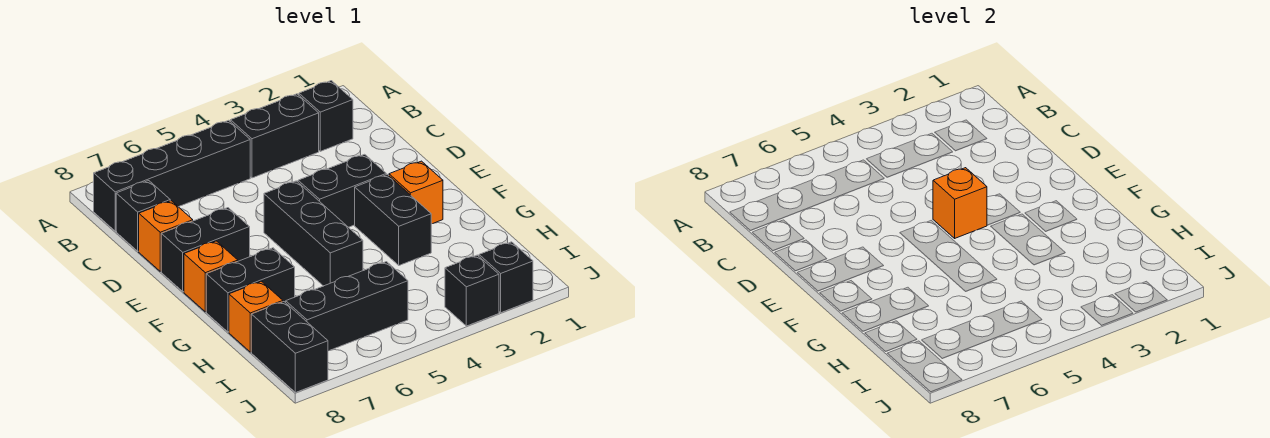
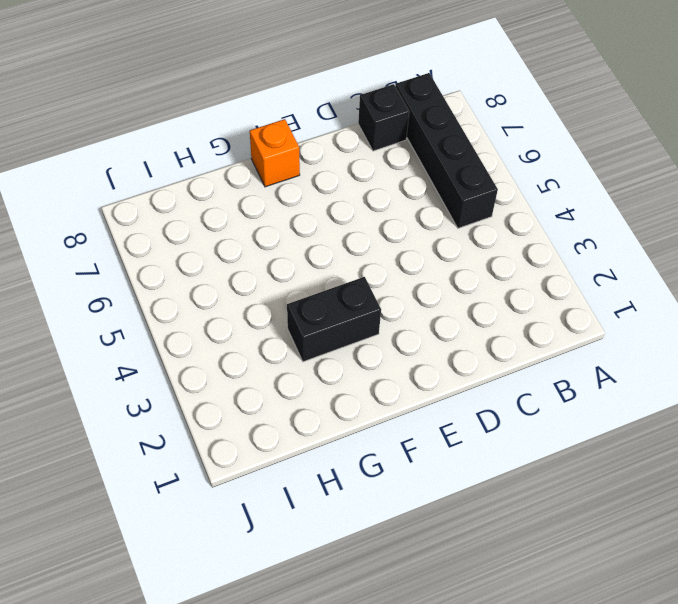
none -> black brick B2 level 1
none -> black brick B3:B4 level 1
none -> orange brick D8 level 1

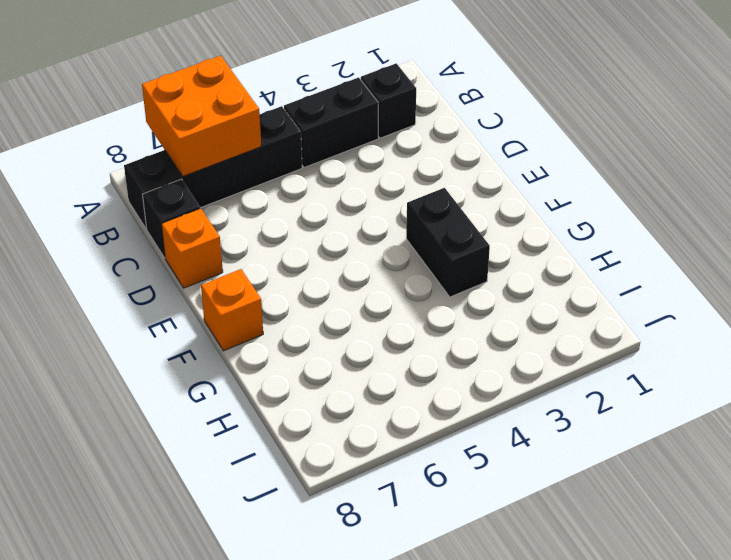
orange brick A6:B7 level 2 -> none
none -> black brick E3:E4 level 1
none -> black brick E5:G5 level 1
none -> black brick E7:E8 level 1

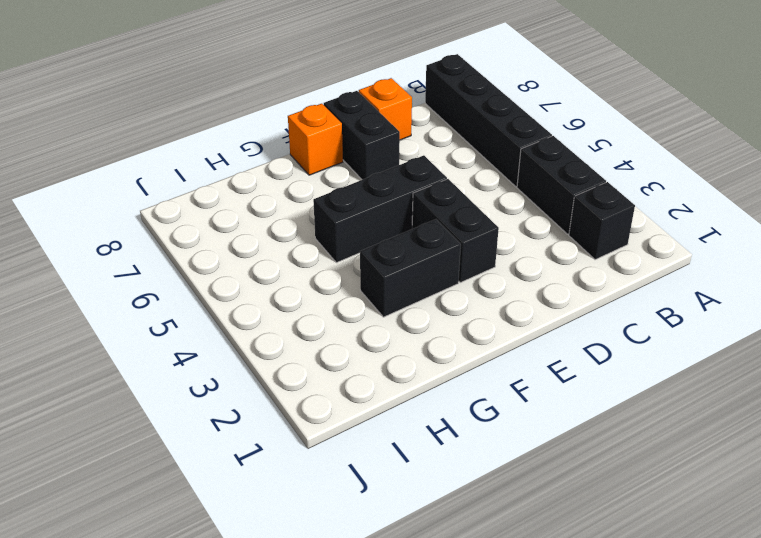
none -> black brick C8 level 1
none -> orange brick F2 level 1
none -> black brick G7:G8 level 1

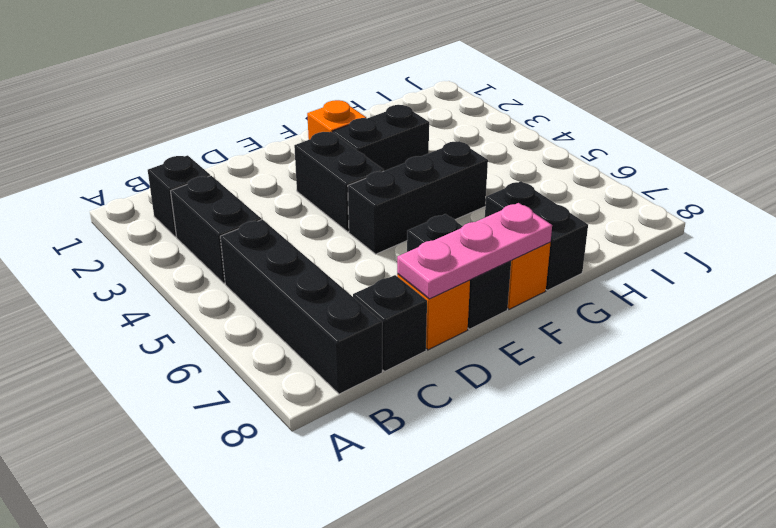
pink plate D8:F8 level 2 -> none
none -> orange brick H8 level 1
none -> black brick I5:I7 level 1
none -> black brick I8:J8 level 1

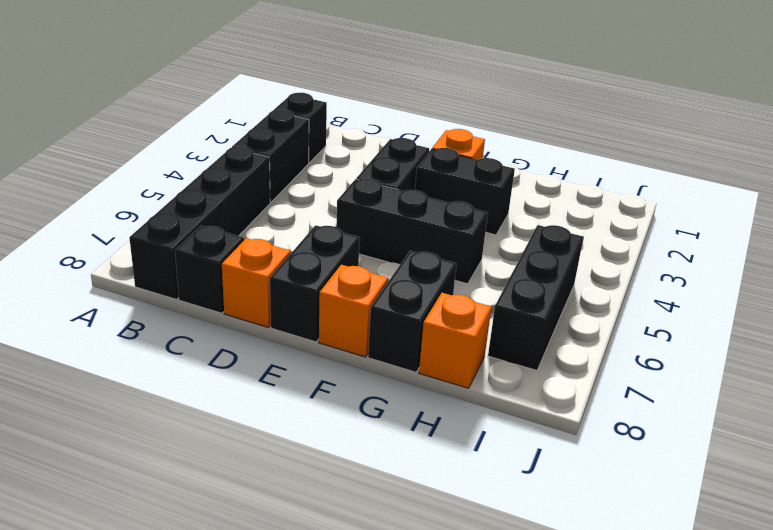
none -> black brick I8:J8 level 1
none -> black brick J2 level 1
none -> black brick J3 level 1

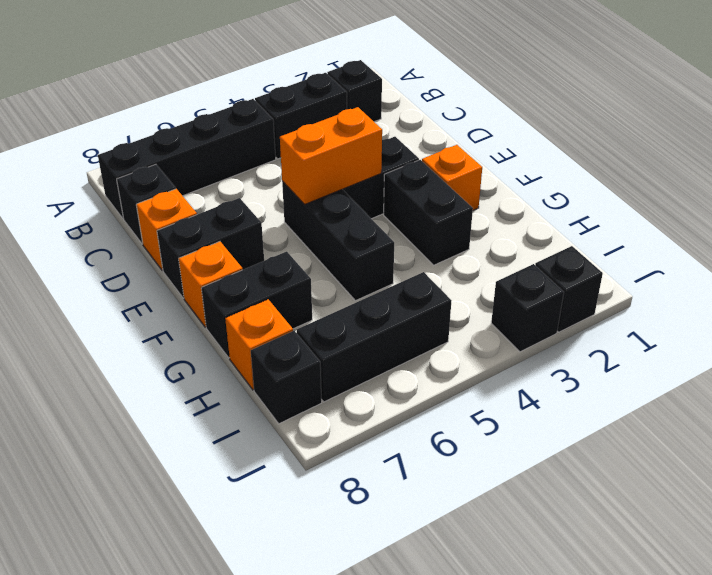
orange brick E4:E5 level 2 -> orange brick E4 level 2
black brick I8 level 1 -> black brick I8:J8 level 1

